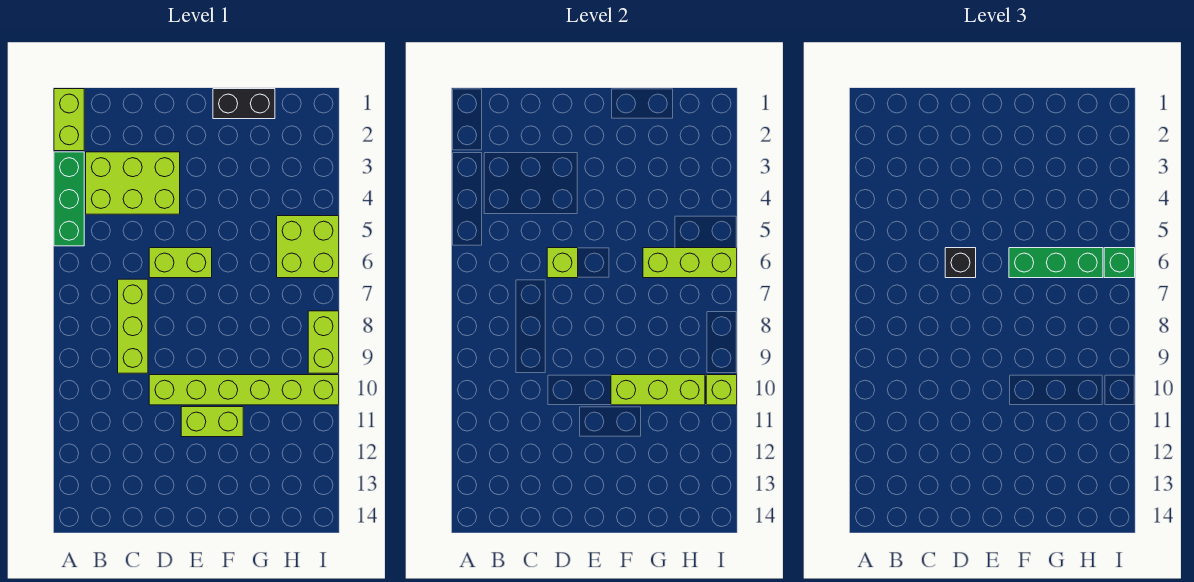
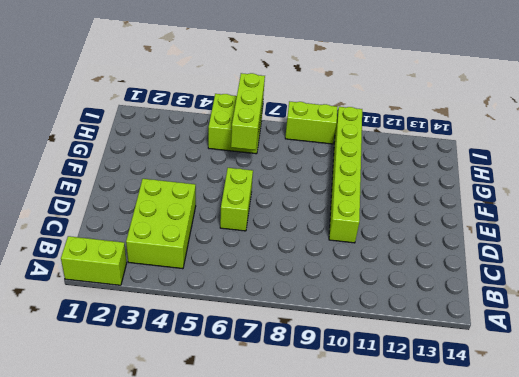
none -> green brick A3:A5 level 1
none -> lime brick C7:C9 level 1
none -> lime brick E11:F11 level 1

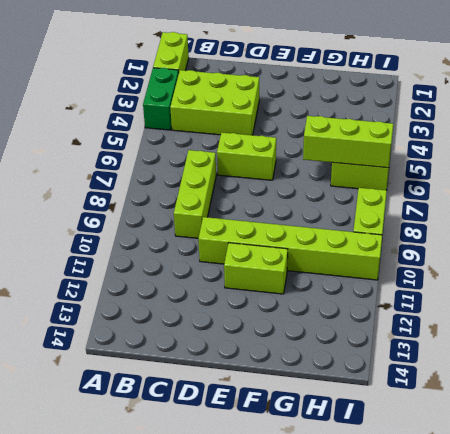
green brick A3:A4 level 1 -> green brick A3:A5 level 1
none -> black brick F1:G1 level 1
none -> lime brick D6 level 2
none -> lime brick F10:H10 level 2

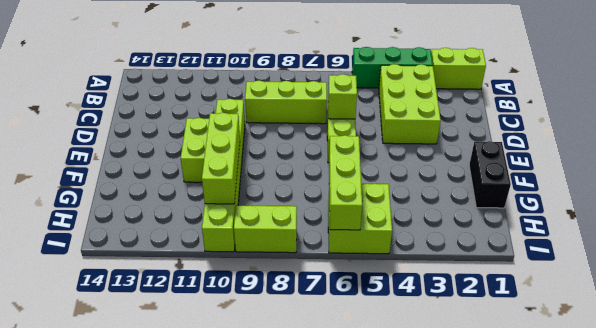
none -> lime brick I10 level 2
none -> black brick D6 level 3
none -> green brick F6:H6 level 3

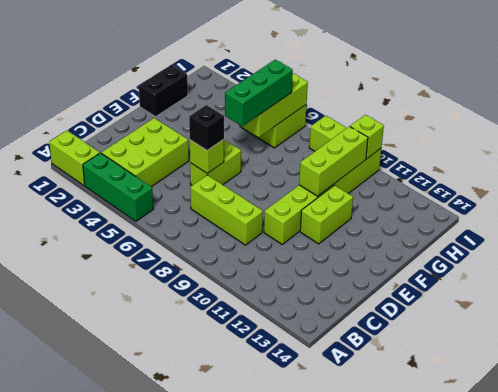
none -> green brick I6 level 3

